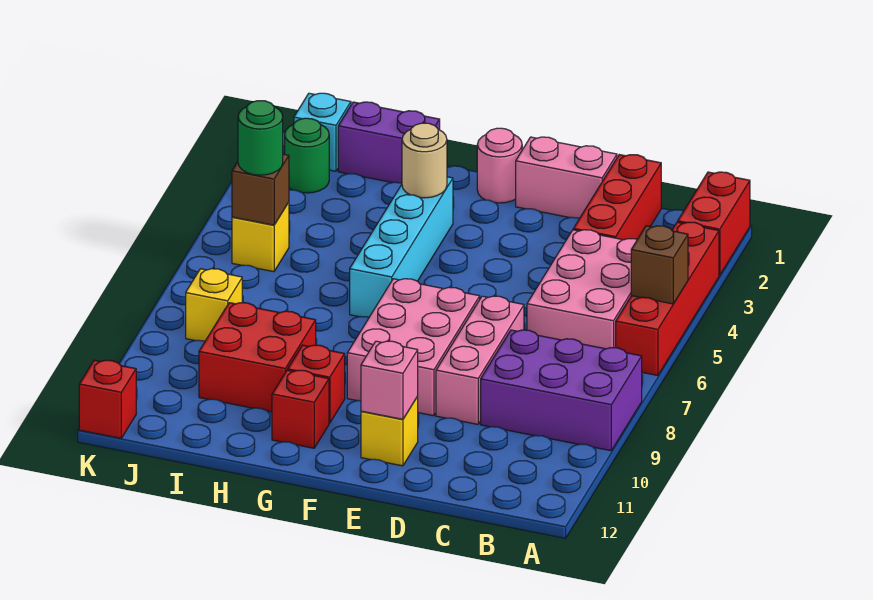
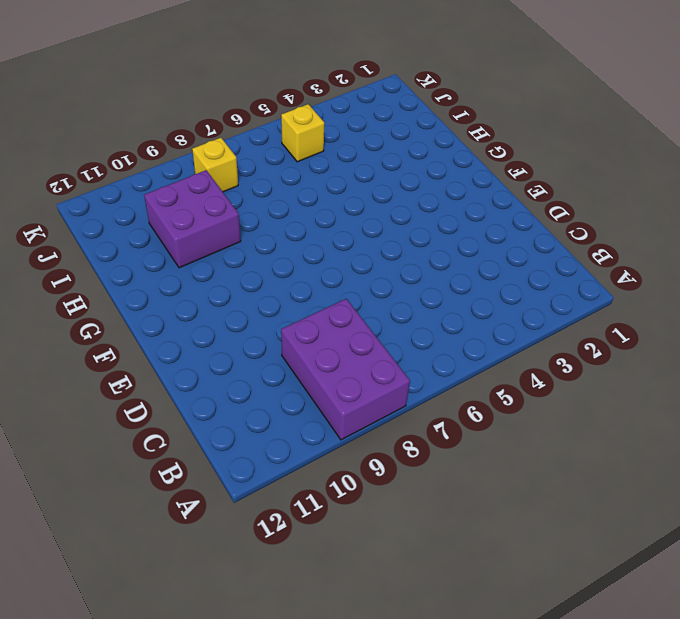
purple brick H9:I10 level 1 -> red brick H9:I10 level 1
none -> red brick A1:A2 level 1
none -> red brick A3:A6 level 1
none -> pink brick B4:C6 level 1

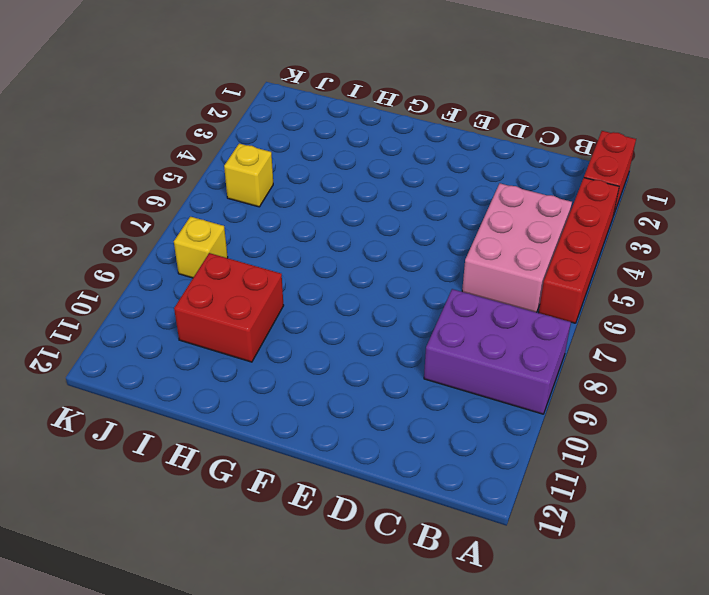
none -> red brick C1:C3 level 1
none -> pink brick D1:E1 level 1
none -> pink brick D7:D9 level 1

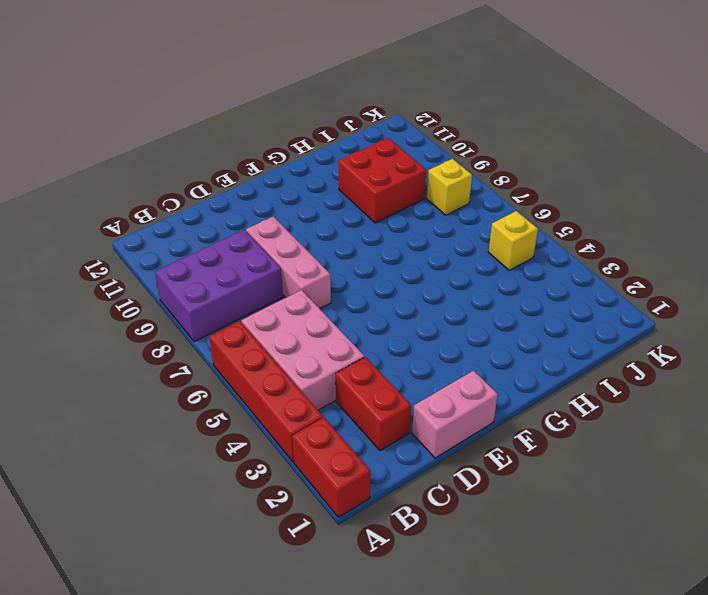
red brick C2:C3 level 1 -> red brick C1:C3 level 1
none -> pink brick E7:F9 level 1
none -> yellow brick E11 level 1
none -> pink round brick F1 level 1

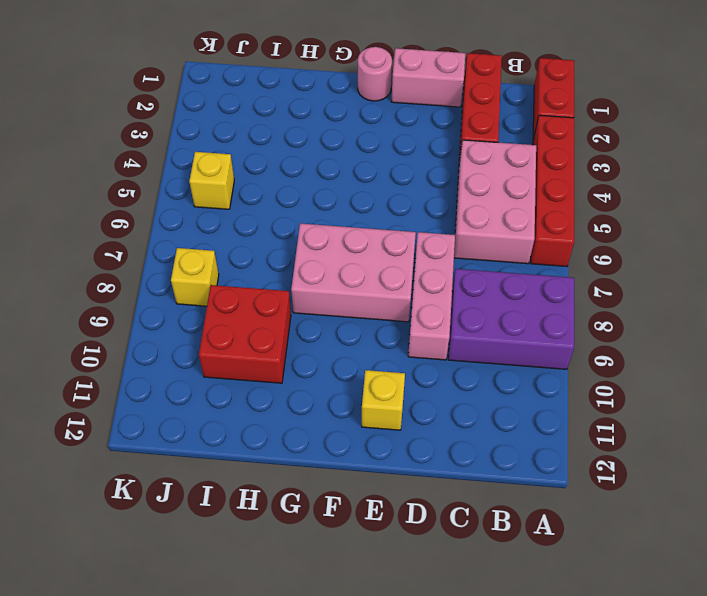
pink brick E7:G8 level 1 -> pink brick E7:F9 level 1
none -> cyan brick G3:G6 level 1
none -> red brick G10 level 1
none -> red brick G11 level 1

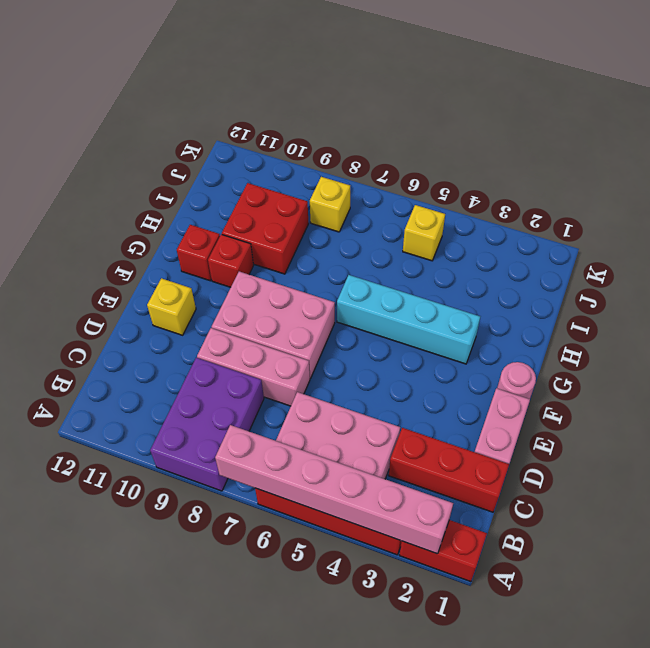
pink brick A2:A7 level 2 -> brown brick A5 level 2
none -> purple brick H1:I1 level 1
none -> cyan brick J1 level 1
none -> green round brick J2 level 1

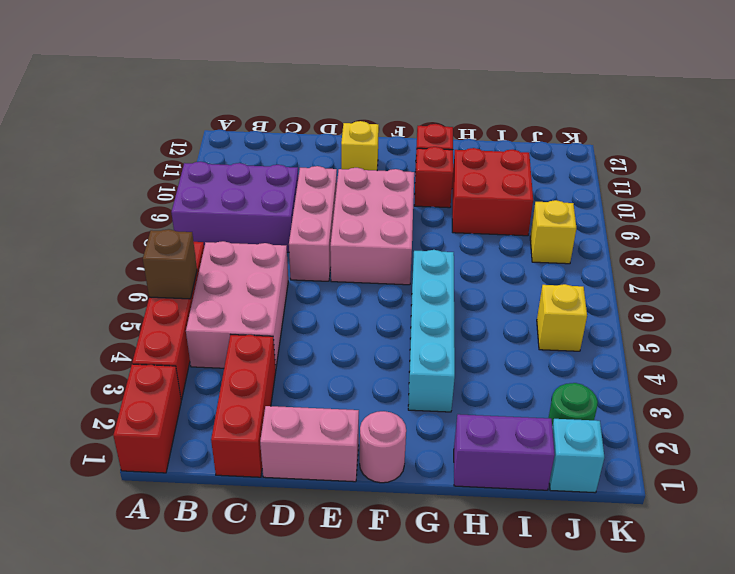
none -> red brick K12 level 1
none -> pink brick E11 level 2
none -> tan round brick G3 level 2

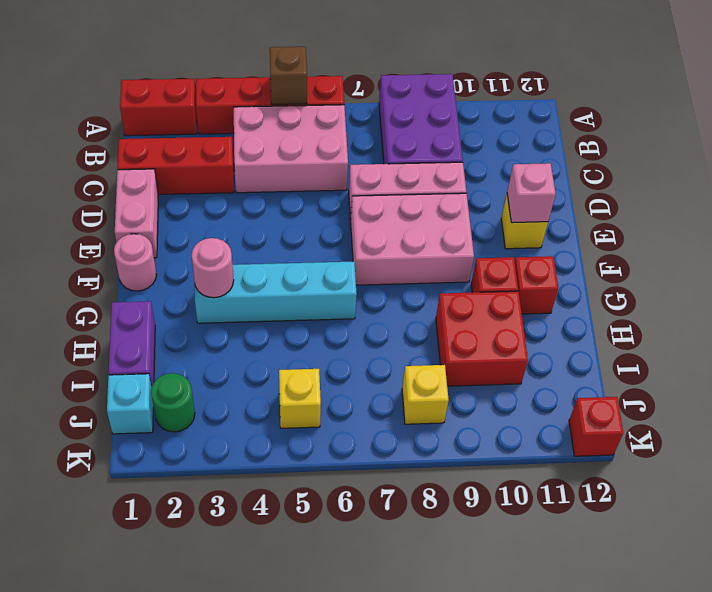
pink round brick G3 level 2 -> tan round brick G3 level 2
none -> brown brick J5 level 2
none -> green round brick J5 level 3

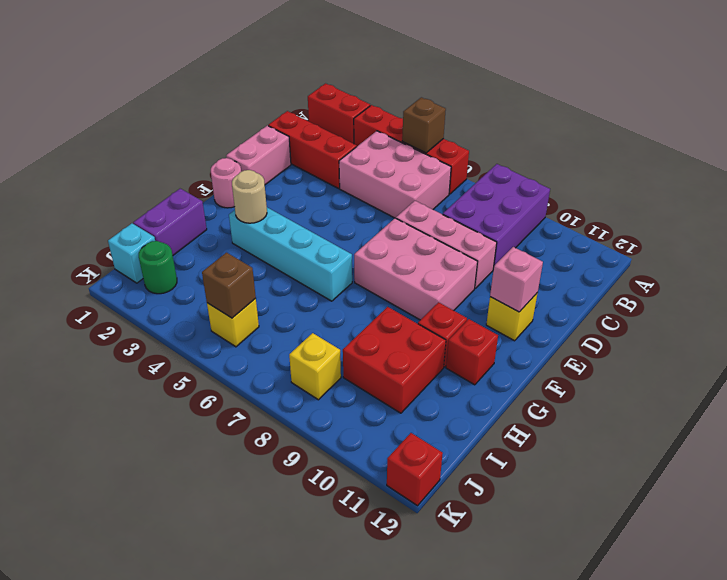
none -> green round brick J5 level 3

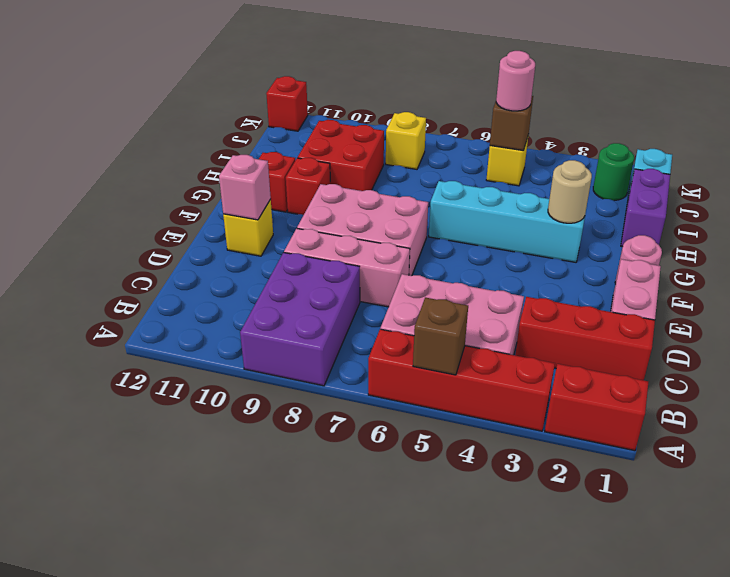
pink round brick J5 level 3 -> green round brick J5 level 3

